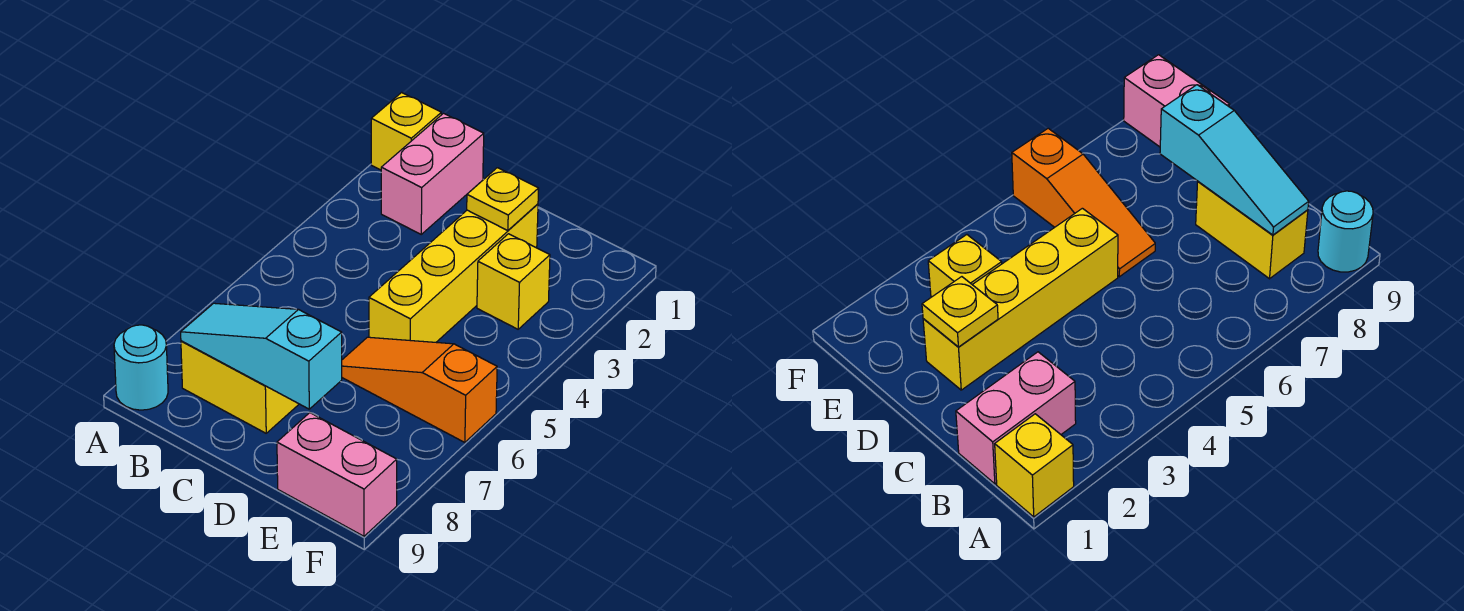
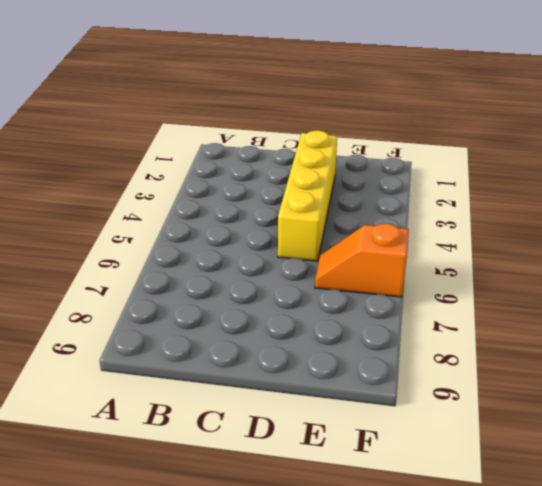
orange slope E6:F6 level 1 top F -> orange slope D6:F6 level 1 top F
none -> yellow brick A1 level 1
none -> cyan round brick A9 level 1

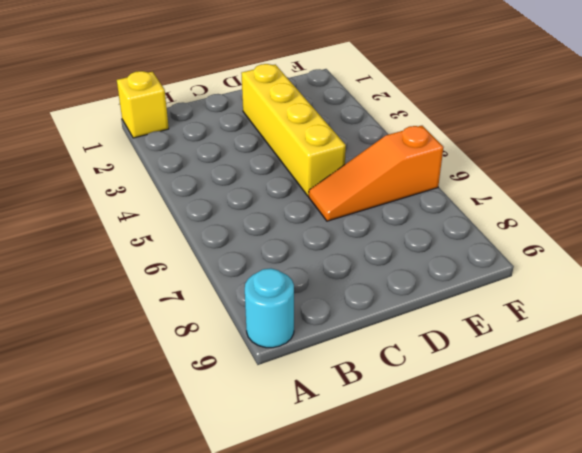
none -> pink brick B1:B2 level 1
none -> yellow brick B8:C8 level 1

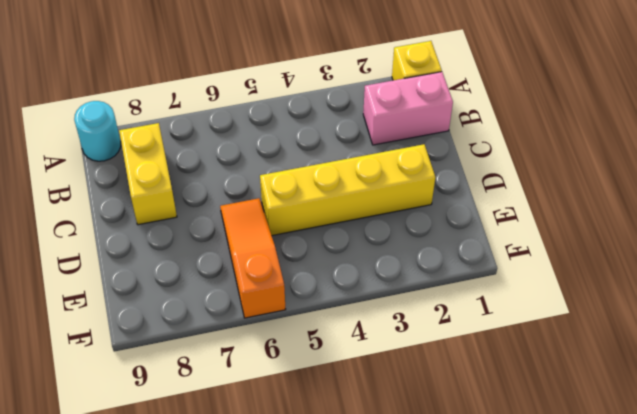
none -> yellow brick E3 level 1
none -> pink brick E9:F9 level 1

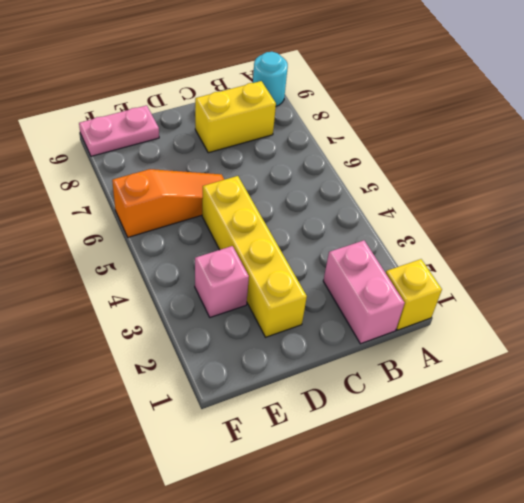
pink brick E3 level 1 -> yellow brick E3 level 1
pink plate E9:F9 level 1 -> pink brick E9:F9 level 1
none -> cyan slope B8:D8 level 2 top D
none -> yellow plate D2 level 2

